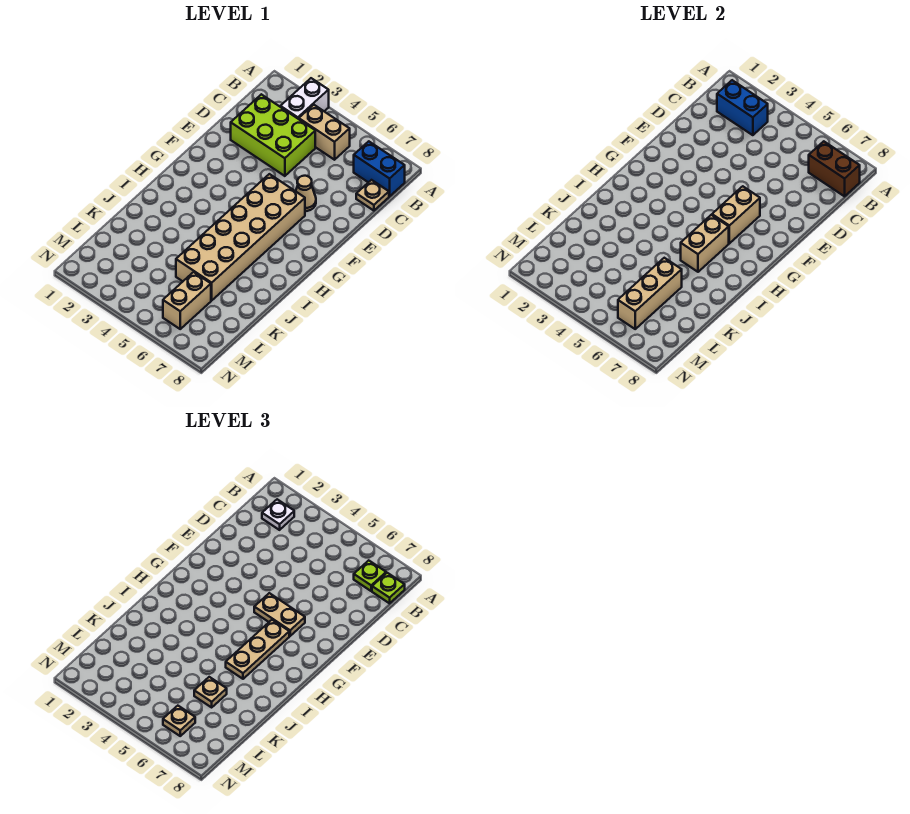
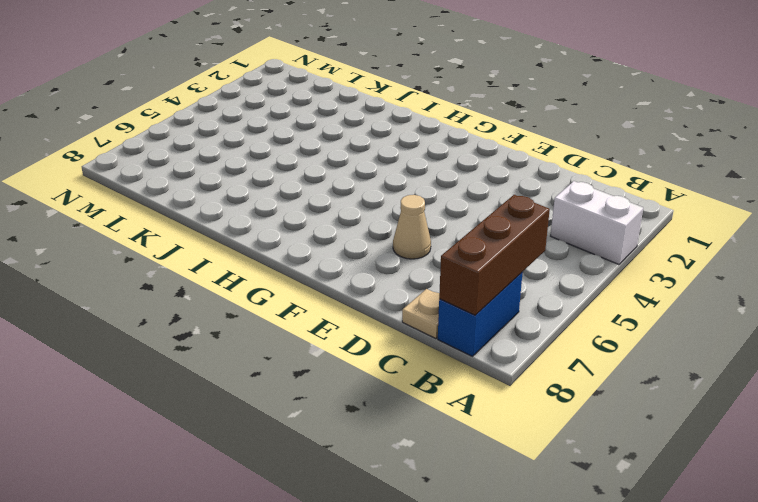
brown brick B6:B8 level 2 -> brown brick B7:B8 level 2
none -> tan brick B4:B5 level 1
none -> lime brick C2:D4 level 1
none -> tan brick F5:K6 level 1

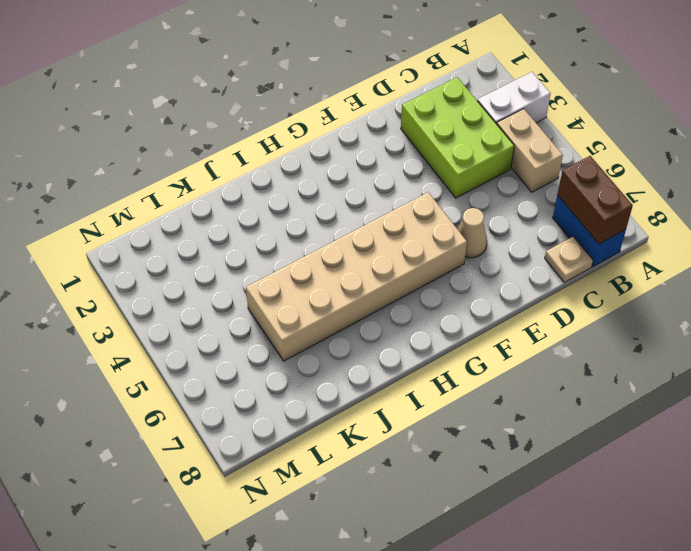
none -> tan brick L6:M6 level 1
none -> blue brick B2:B3 level 2
none -> tan brick F6:G6 level 2

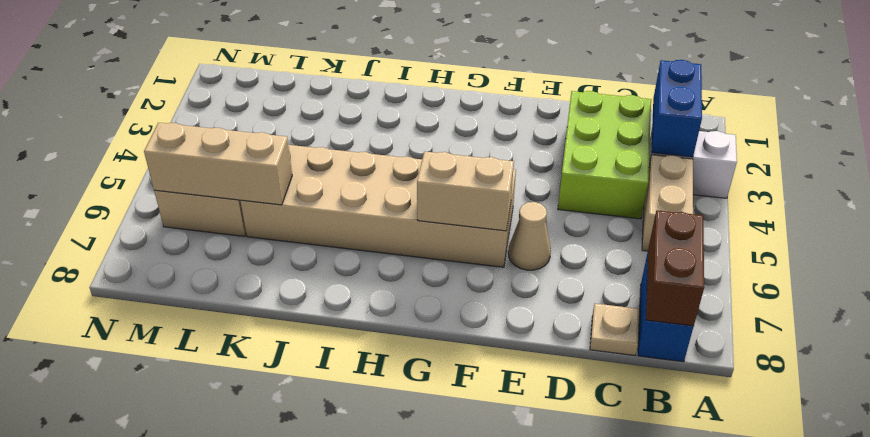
none -> tan brick H6:I6 level 2
none -> white plate B2 level 3
none -> lime plate B7 level 3

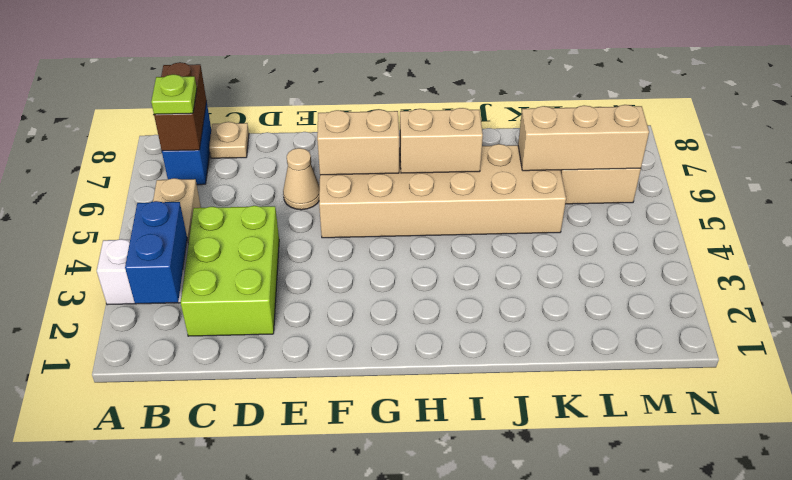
none -> white plate B2 level 3
none -> lime plate B8 level 3
none -> tan plate F5:F6 level 3

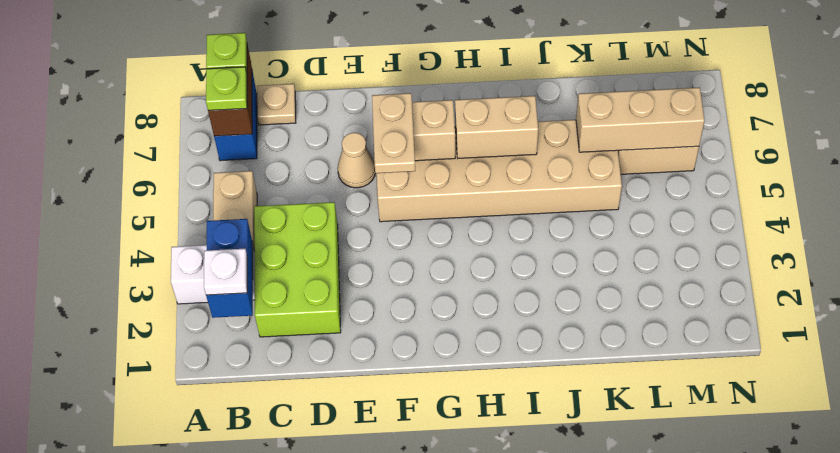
none -> tan plate G6:I6 level 3
none -> tan plate K6 level 3
none -> tan plate M6 level 3

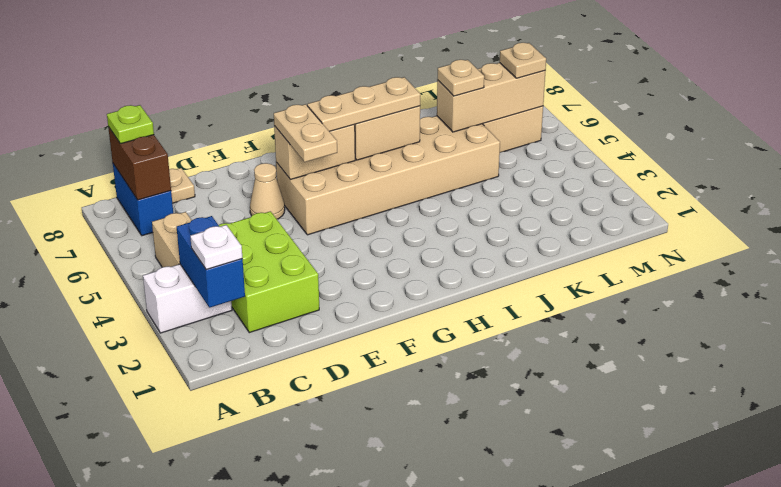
none -> lime plate B7 level 3

